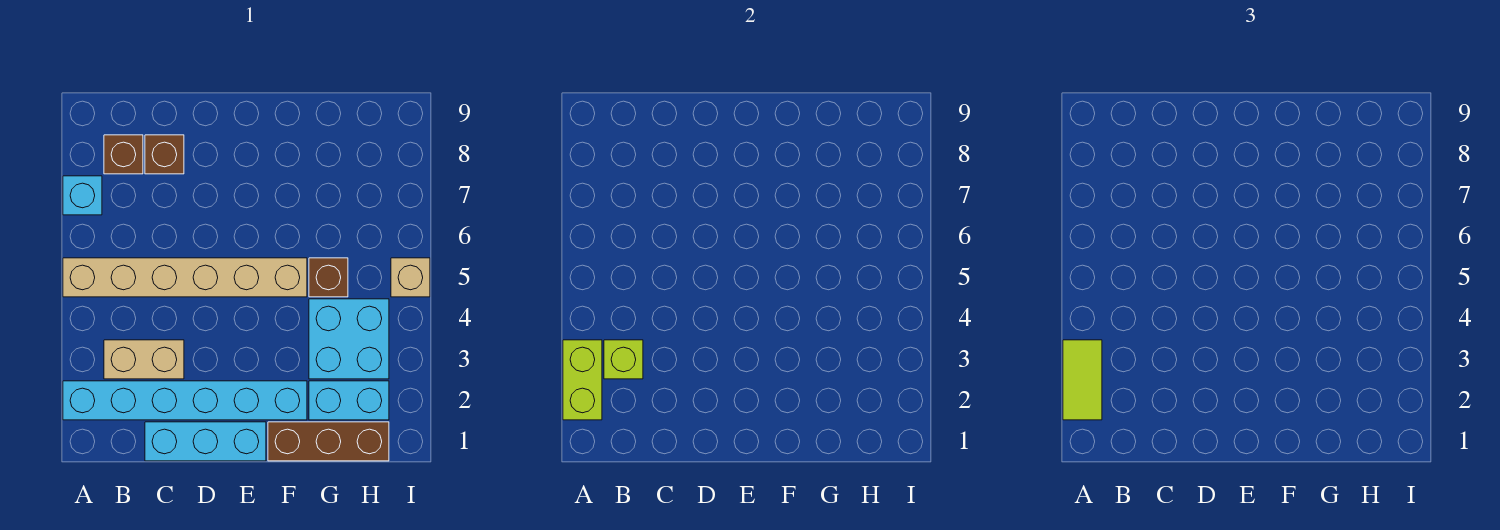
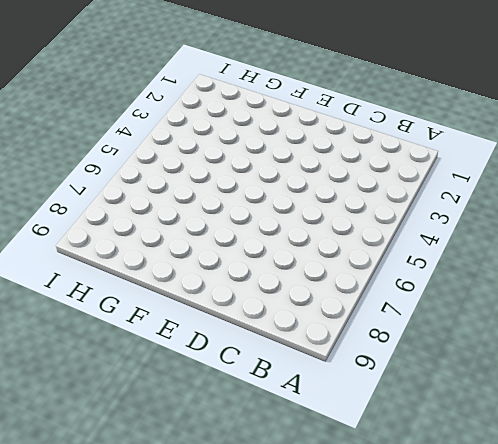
none -> cyan brick A2:F2 level 1
none -> tan brick A5:F5 level 1
none -> cyan brick A7 level 1

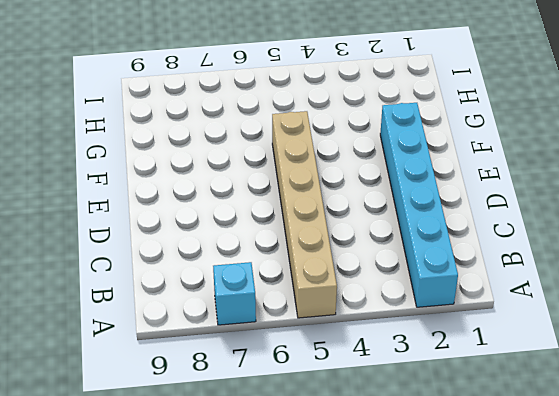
none -> tan brick B3:C3 level 1
none -> brown brick B8 level 1
none -> cyan brick C1:E1 level 1

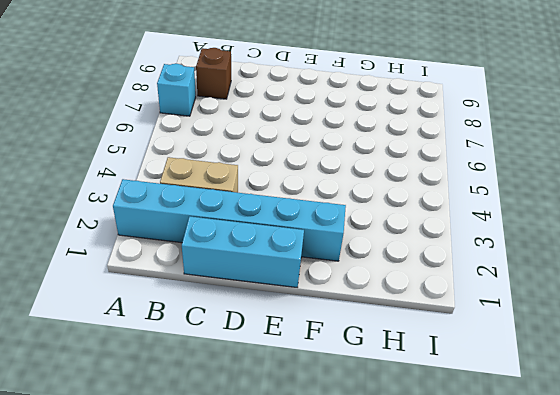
none -> tan brick A5:F5 level 1
none -> brown brick C8 level 1
none -> brown brick F1:H1 level 1

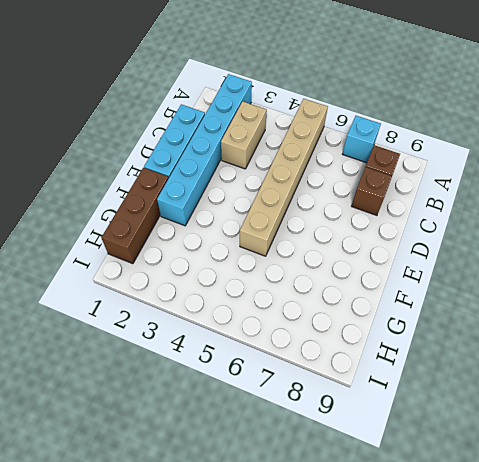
none -> cyan brick G2:H2 level 1
none -> cyan brick G3:H4 level 1
none -> brown brick G5 level 1

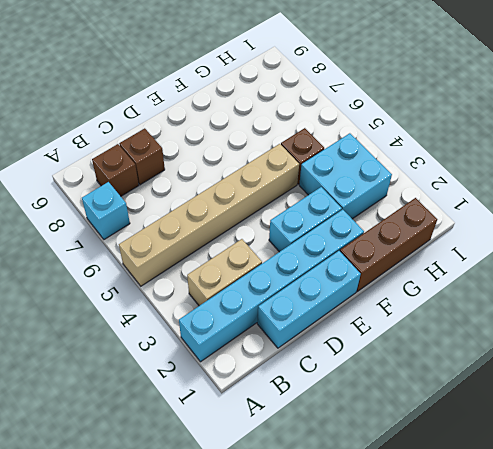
cyan brick E3:F3 level 1 -> cyan brick G2:H2 level 1
none -> tan brick I5 level 1
none -> lime brick A2:A3 level 2
none -> lime brick B3 level 2

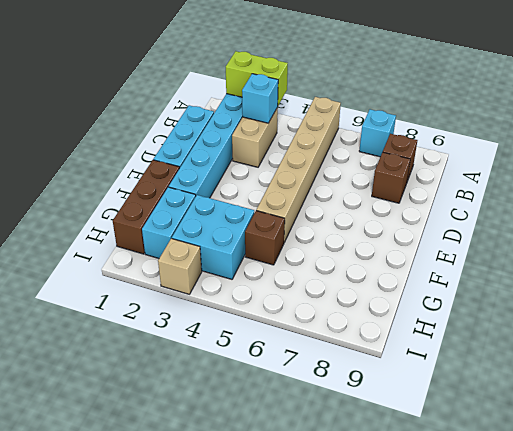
cyan brick B3 level 2 -> lime brick B3 level 2
tan brick I3 level 1 -> tan brick I5 level 1
none -> lime tile A2:A3 level 3

